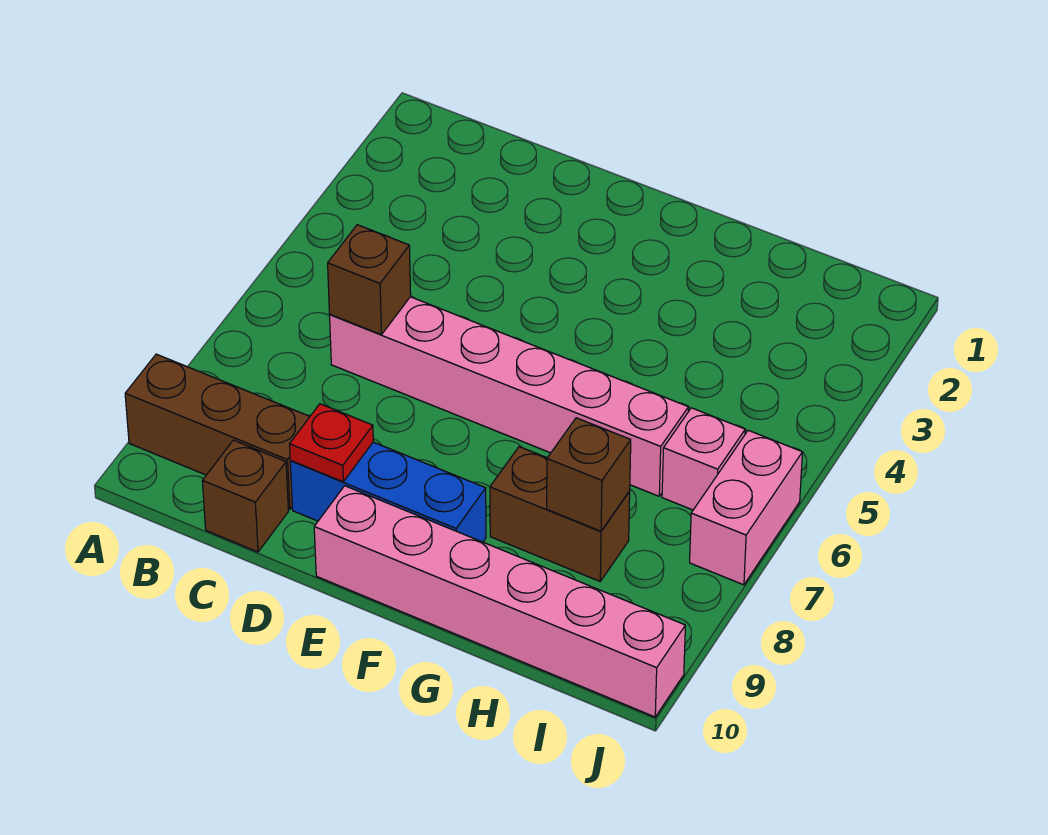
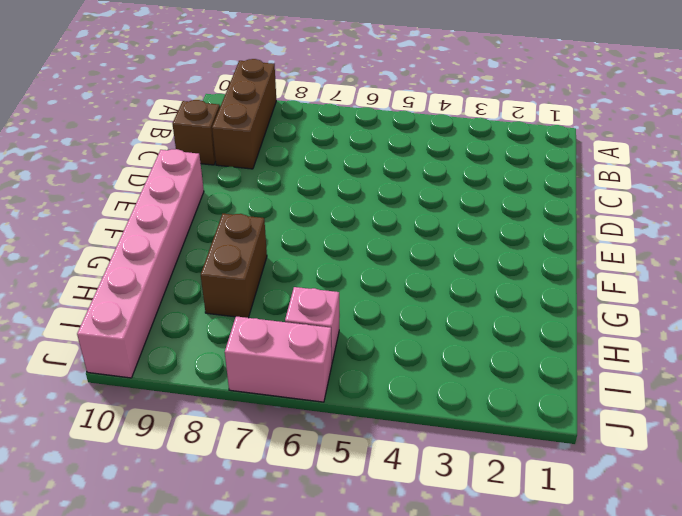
none -> pink brick C6:H6 level 1
none -> blue brick D9:F9 level 1

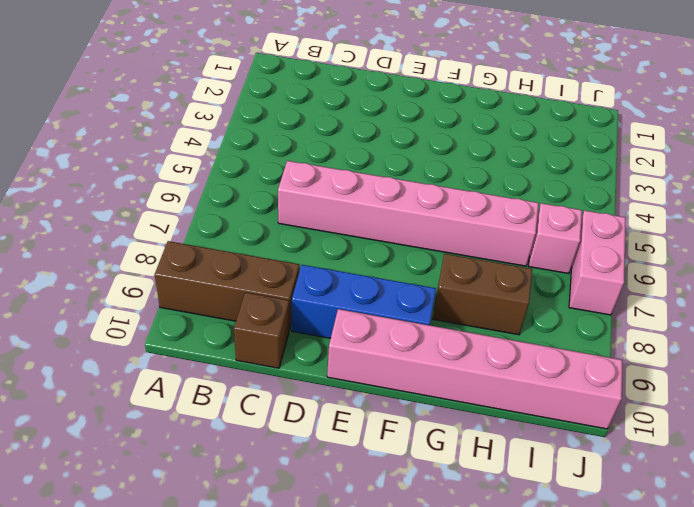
none -> brown brick C6 level 2
none -> red plate D9 level 2

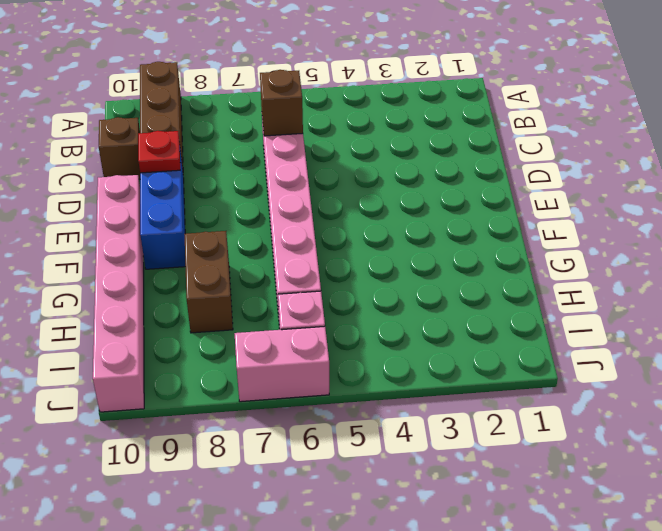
none -> brown brick H8 level 2

